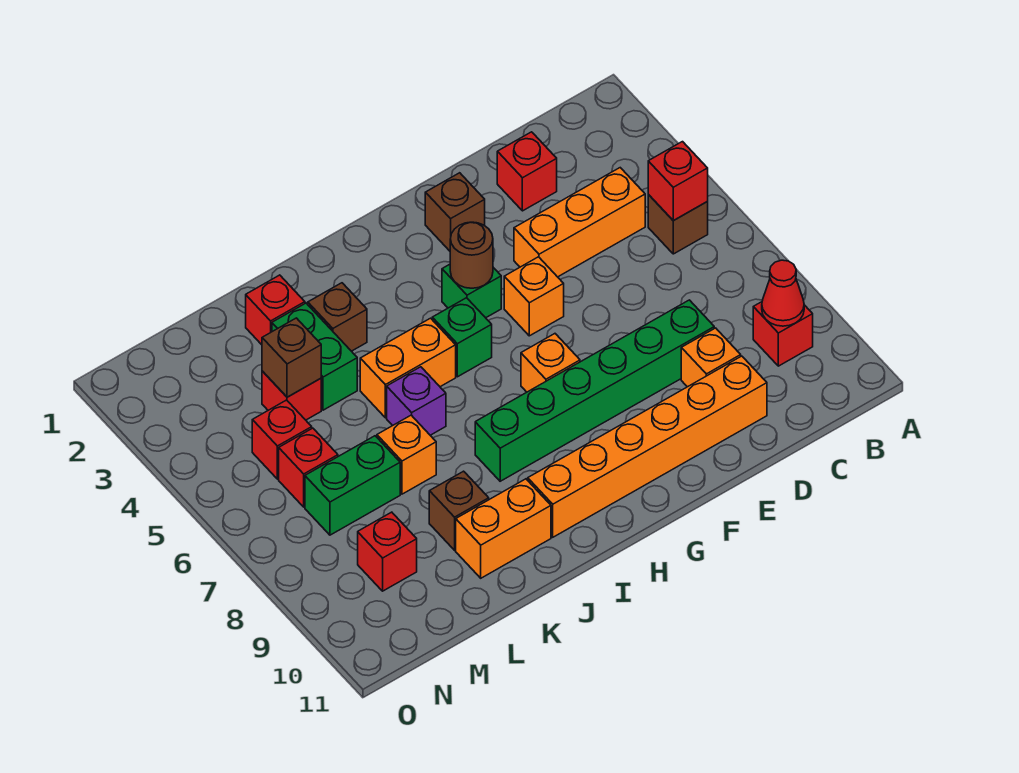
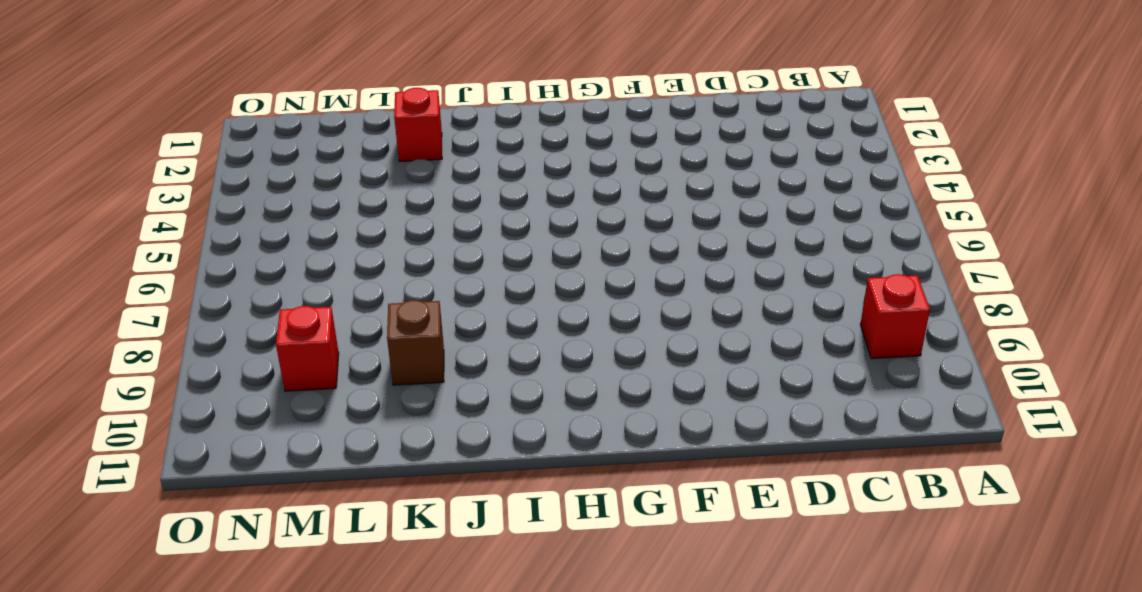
none -> brown brick B5 level 1
none -> orange brick C4:E4 level 1
none -> red brick D2 level 1

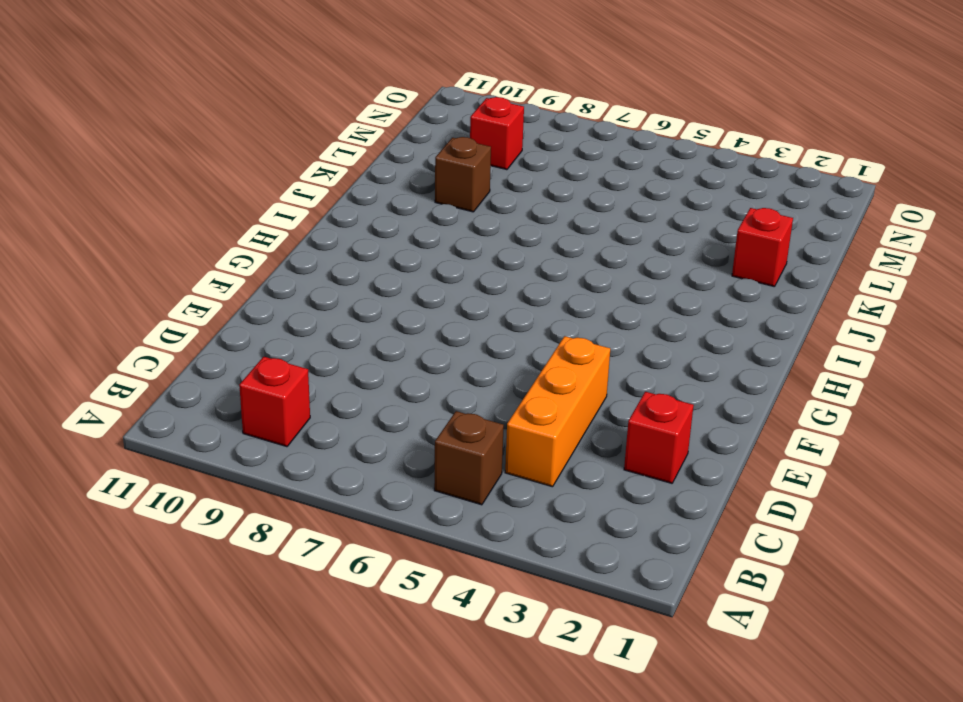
none -> green brick D8:I8 level 1
none -> orange brick D9 level 1
none -> orange brick D10:I10 level 1

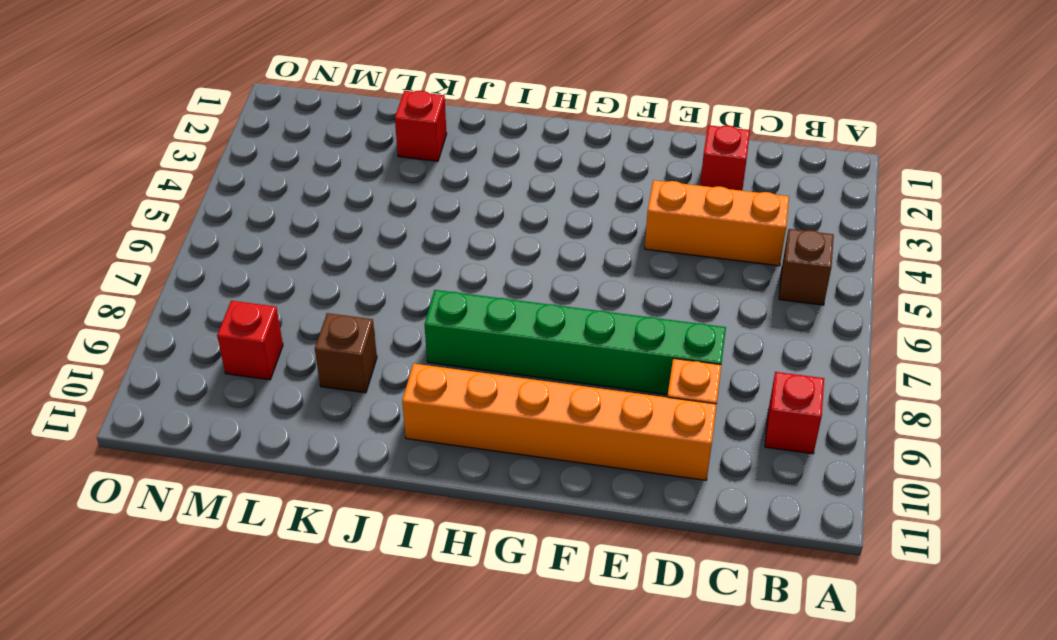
none -> brown brick F2 level 1
none -> orange brick F5 level 1
none -> green brick G4 level 1

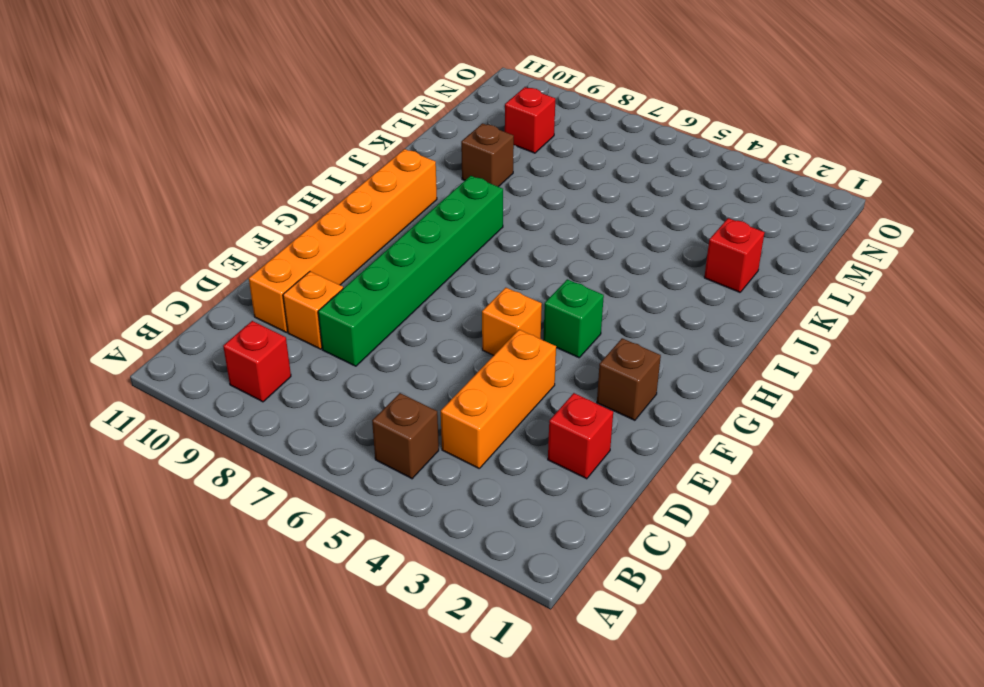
none -> orange brick G7 level 1
none -> green brick H5 level 1
none -> orange brick I5:J5 level 1

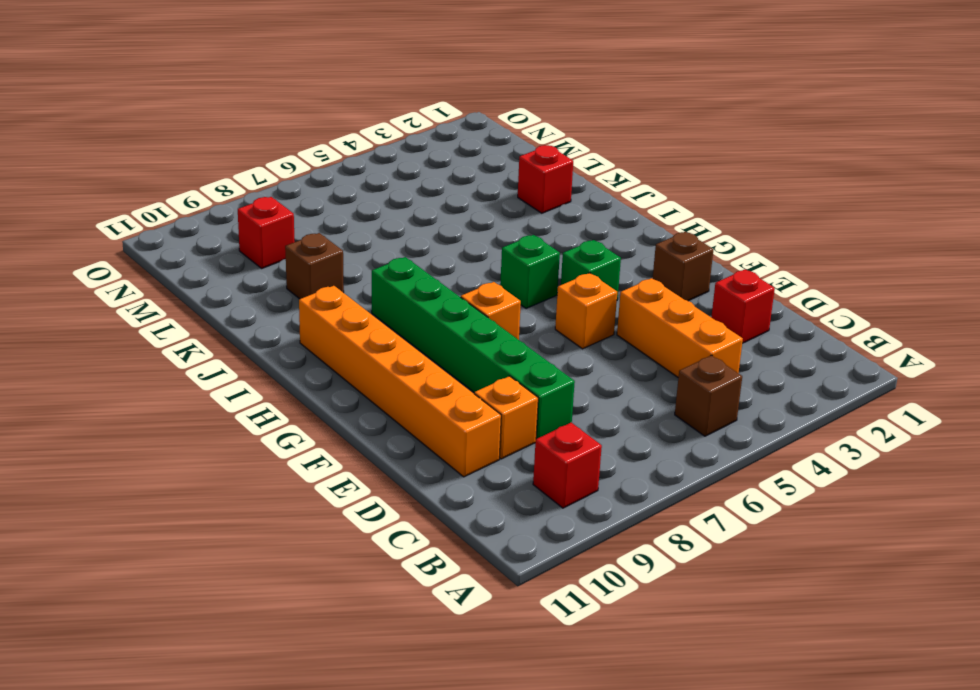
none -> orange brick I5:J5 level 1
none -> brown brick J3 level 1
none -> purple brick J6 level 1

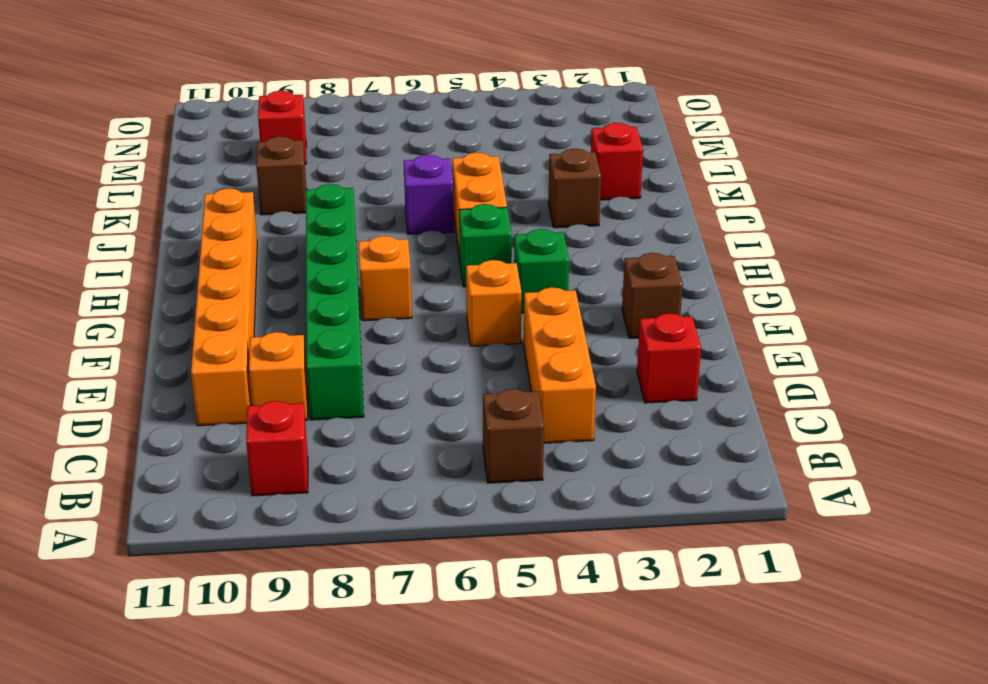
none -> orange brick J10:K10 level 1
none -> green brick K3:K4 level 1
none -> orange brick K7 level 1

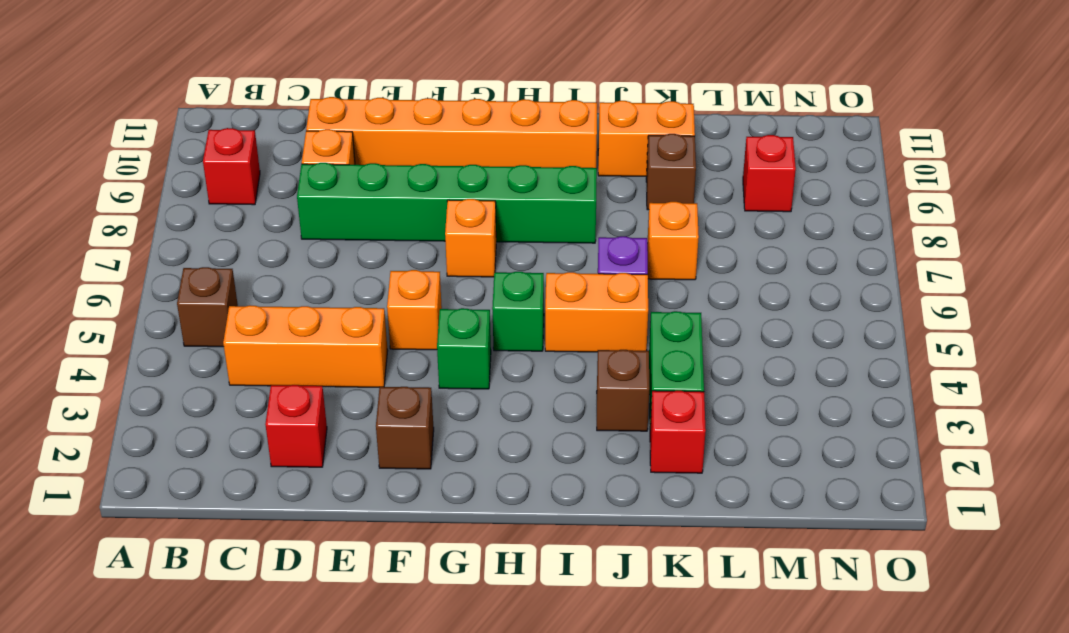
none -> red brick L4 level 1
none -> green brick L7:M7 level 1
none -> red brick M5 level 1

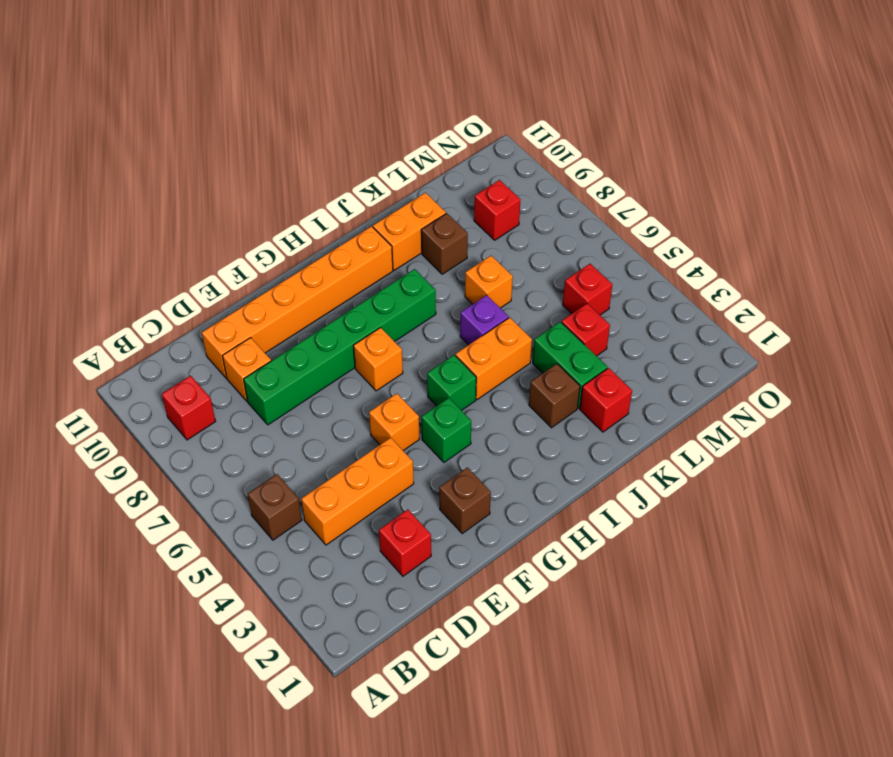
none -> green brick L7:M7 level 1
none -> red brick M6 level 1
none -> red brick B5 level 2

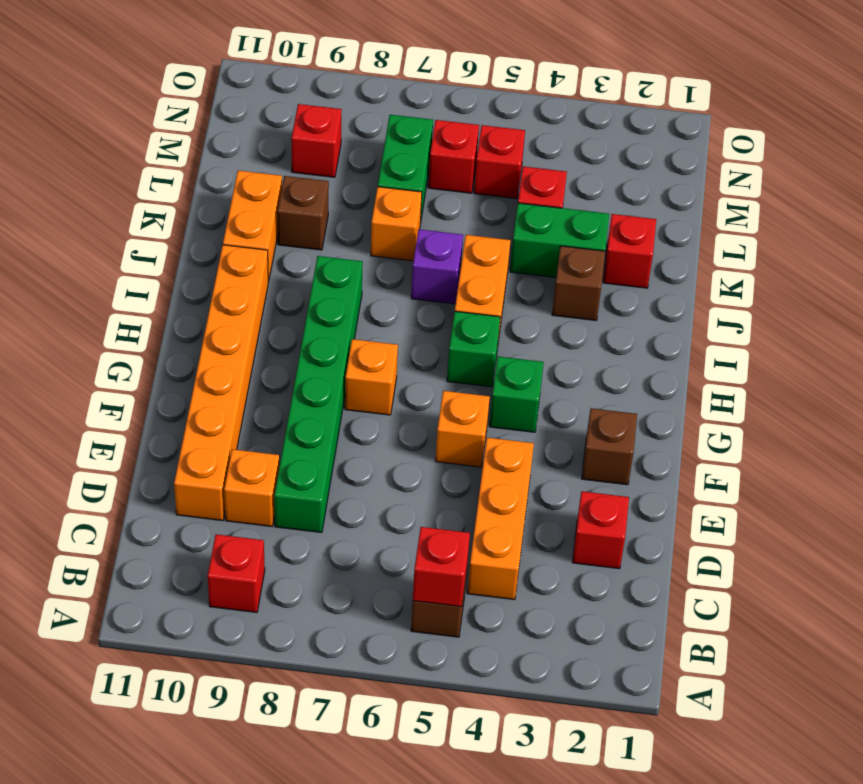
none -> red cone B9 level 2
none -> brown round brick G4 level 2
none -> brown brick L4 level 2

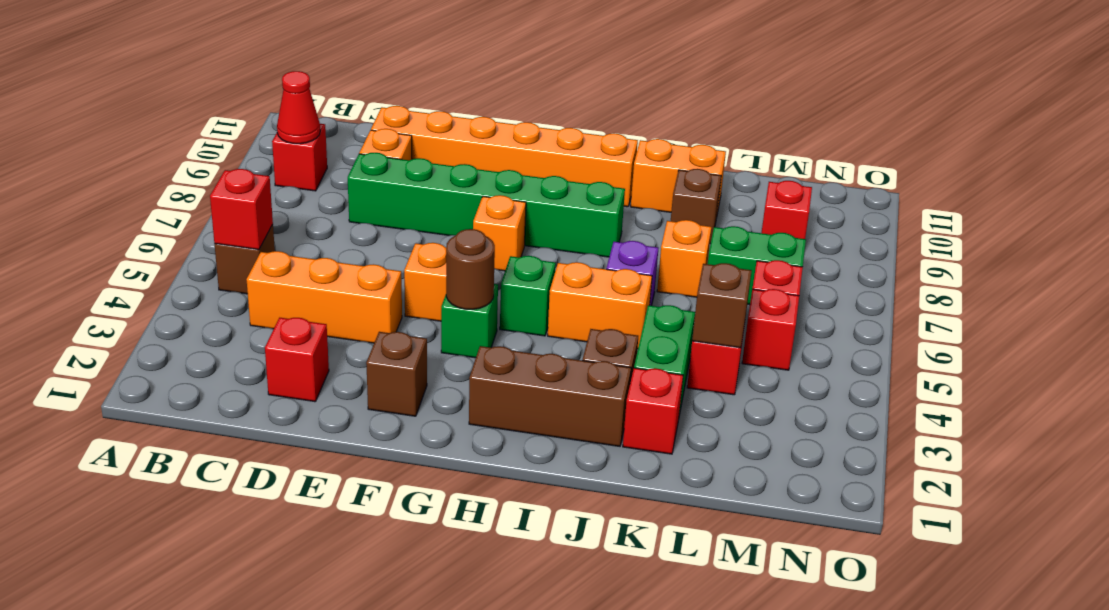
brown brick H2:J2 level 1 -> none

